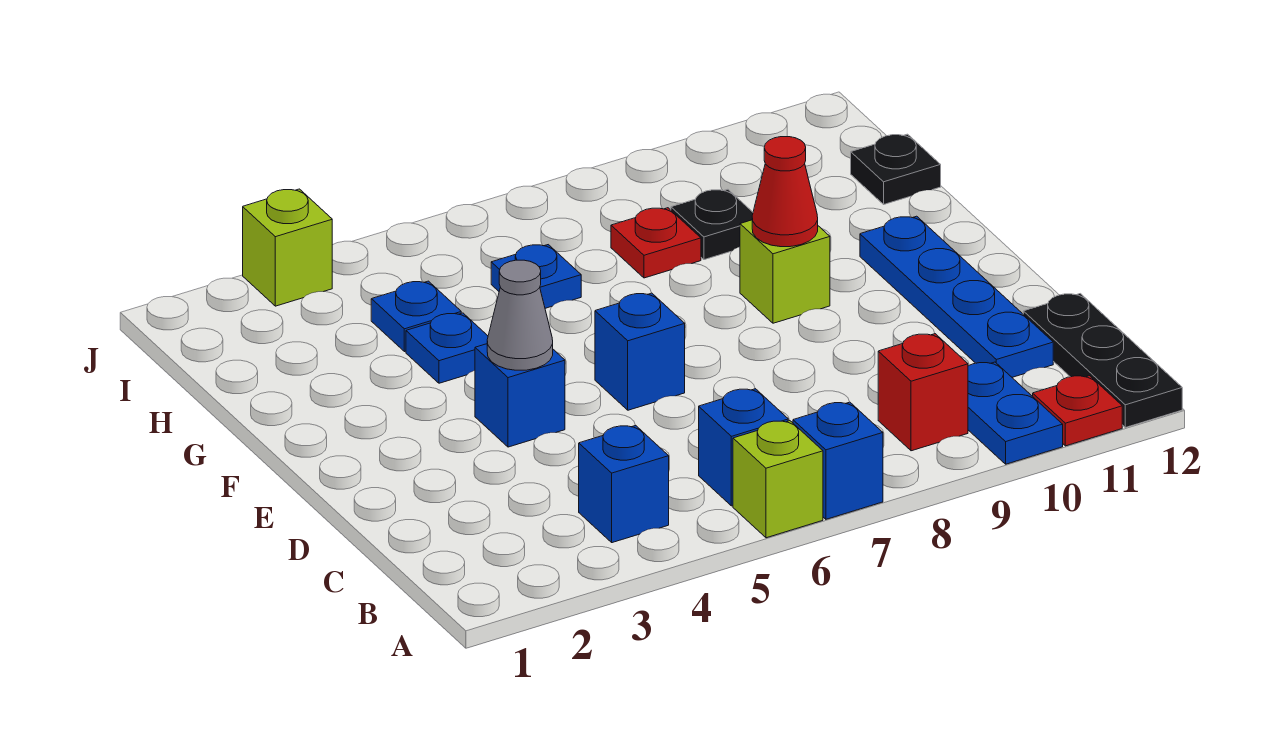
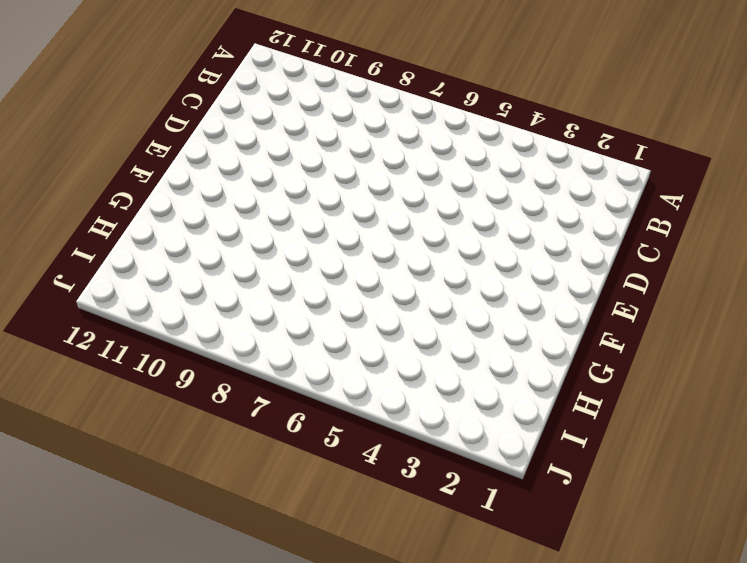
none -> lime brick A6 level 1
none -> blue brick A7 level 1
none -> blue plate A10:B10 level 1

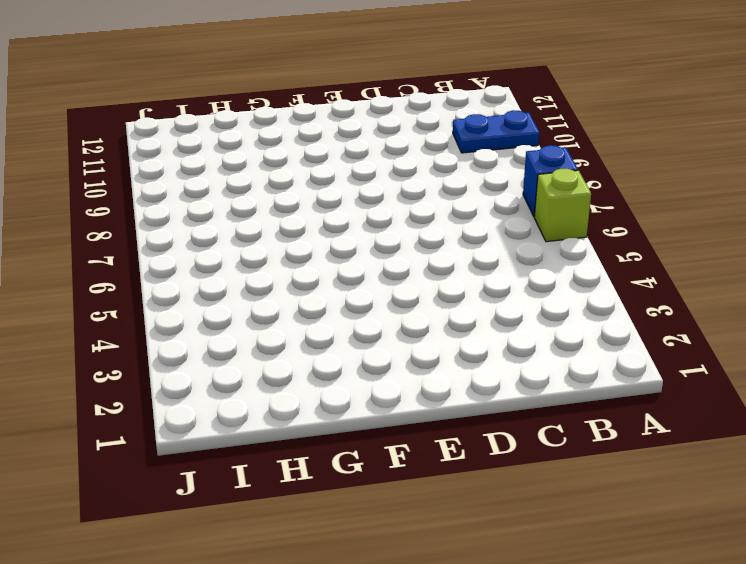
none -> red plate A11 level 1
none -> black plate A12:C12 level 1
none -> blue brick B4 level 1

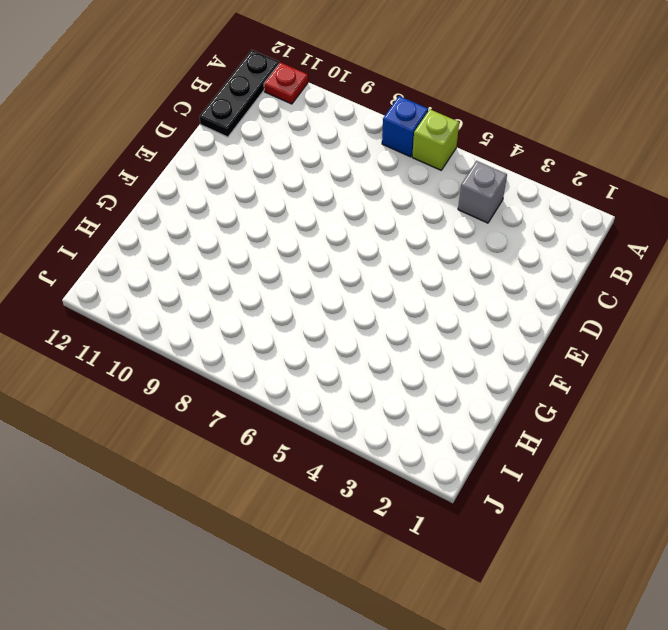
grey brick B4 level 1 -> blue brick B4 level 1
none -> blue plate A10:B10 level 1
none -> blue brick B6 level 1
none -> red brick B9 level 1

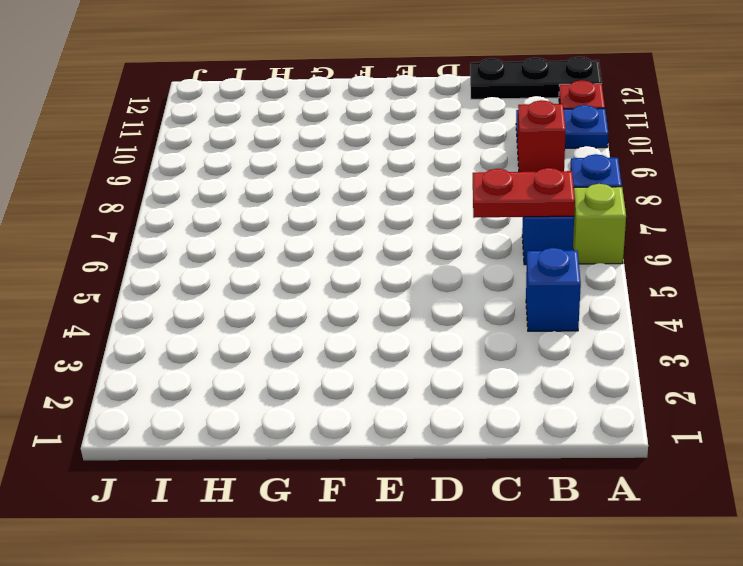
red plate B6:C6 level 2 -> none
none -> blue plate C11:F11 level 1
none -> blue brick E4 level 1
none -> blue brick E6 level 1

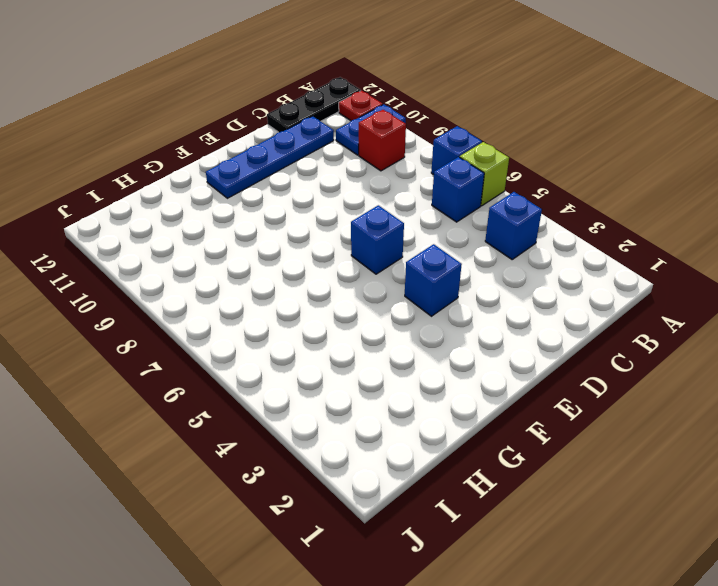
none -> lime brick F9 level 1
none -> blue plate G4 level 1
none -> blue plate H4 level 1

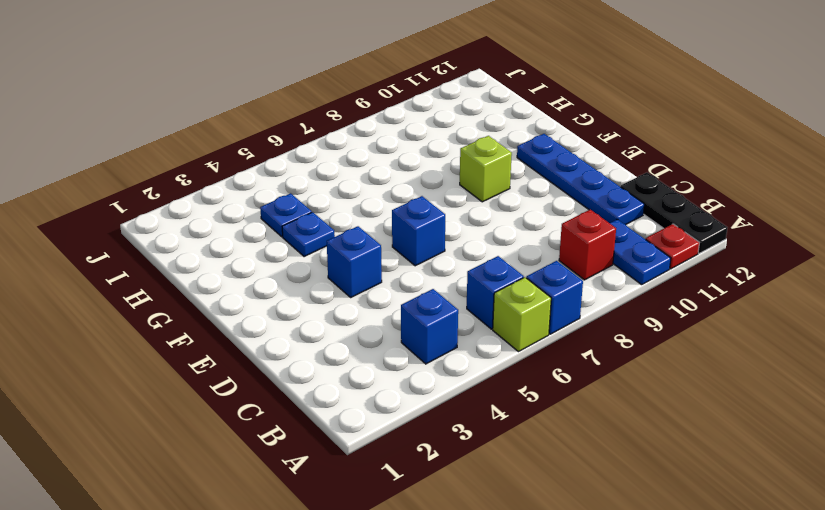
none -> blue plate H6 level 1
none -> red plate H8 level 1
none -> black plate H9 level 1

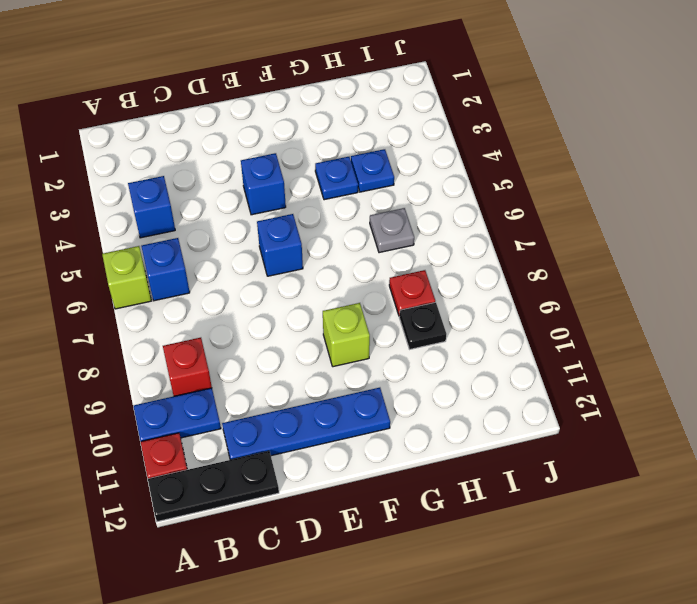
grey plate H6 level 1 -> blue plate H6 level 1
none -> blue brick A7 level 1
none -> black plate H12 level 1
none -> lime brick J3 level 1

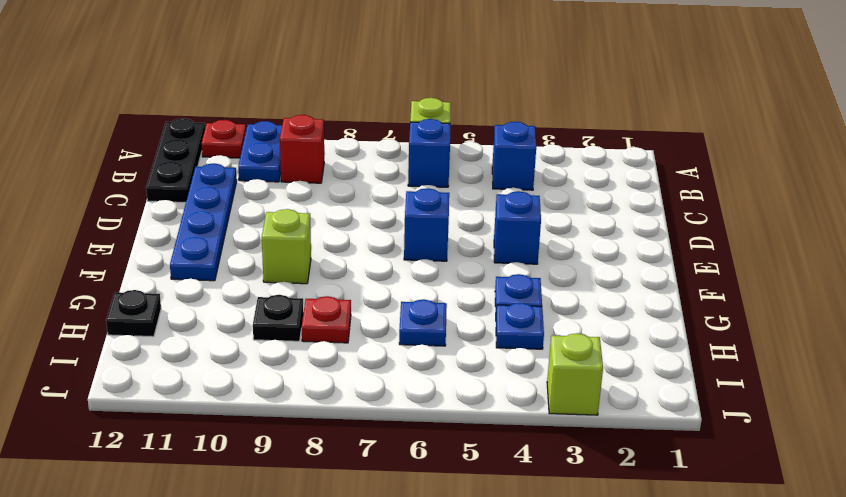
none -> blue brick A7 level 1
none -> grey cone E4 level 2
none -> red cone F9 level 2

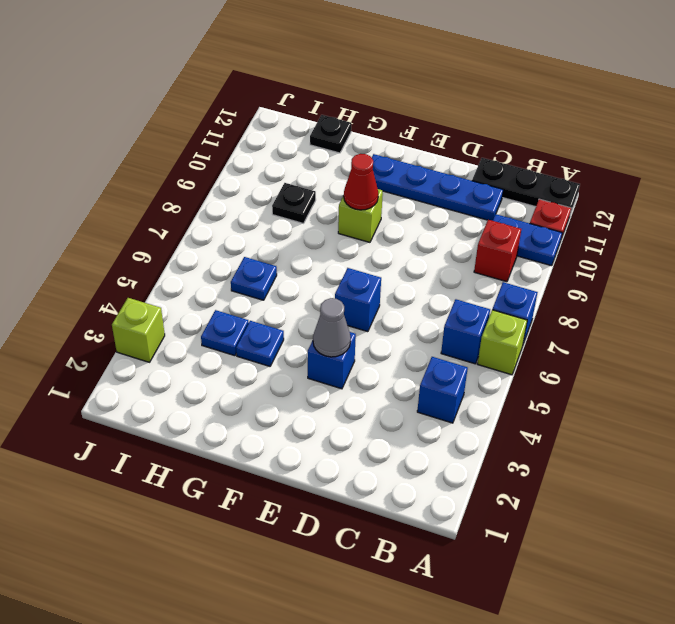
none -> red plate H8 level 1

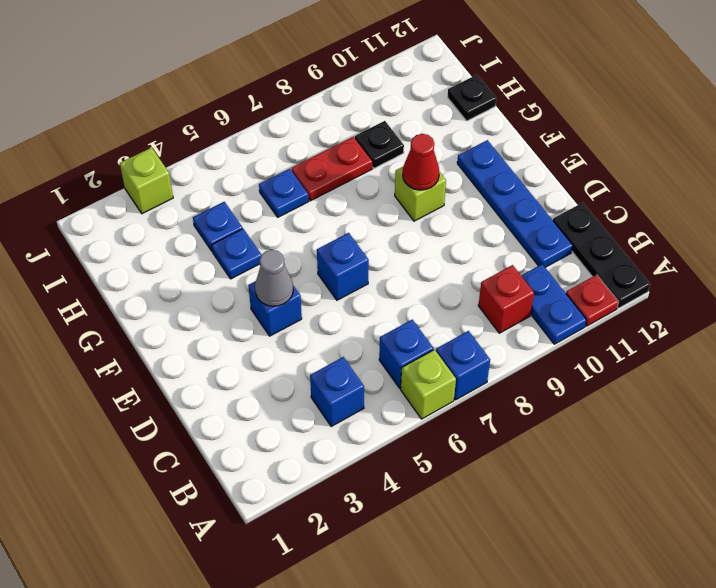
red plate H7:H8 level 1 -> red plate H8 level 1

